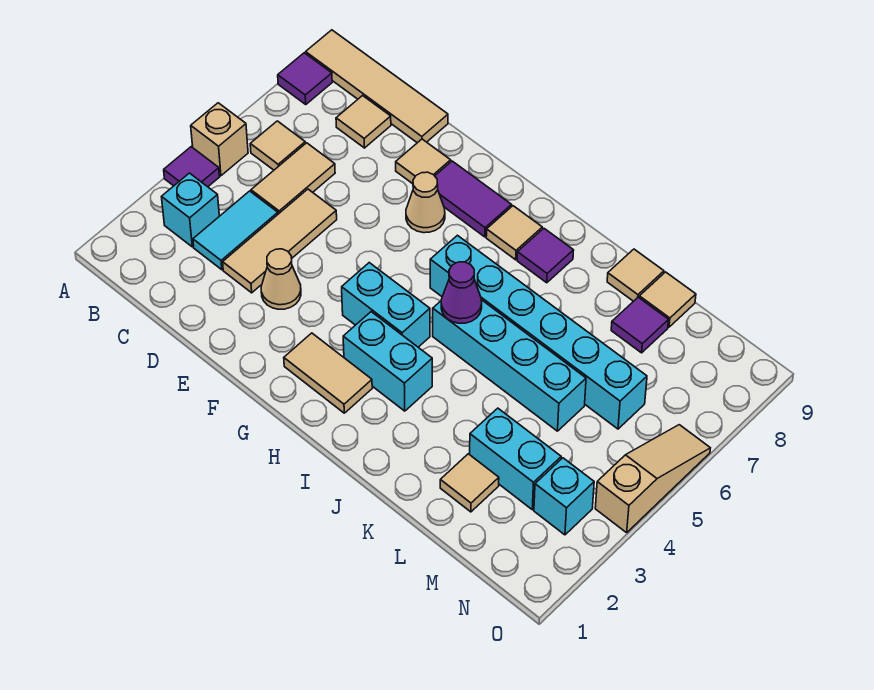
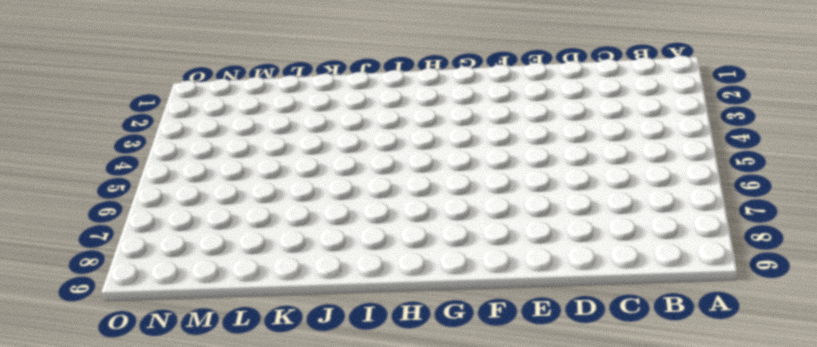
none -> purple tile A4 level 1
none -> tan brick A5 level 1
none -> purple tile A8 level 1

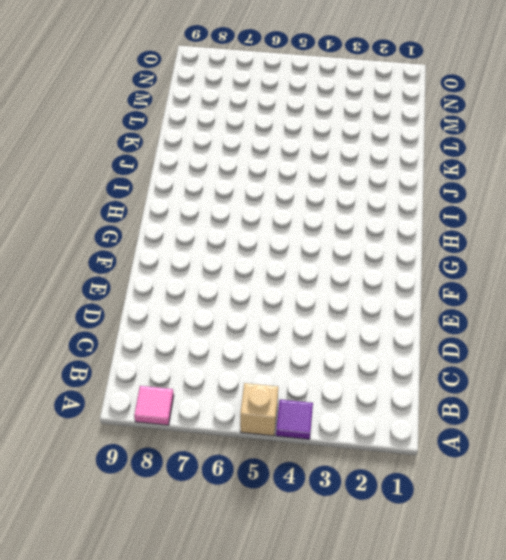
pink tile A8 level 1 -> purple tile A8 level 1
none -> tan tile A9:D9 level 1
none -> cyan brick B3 level 1
none -> tan tile B6 level 1

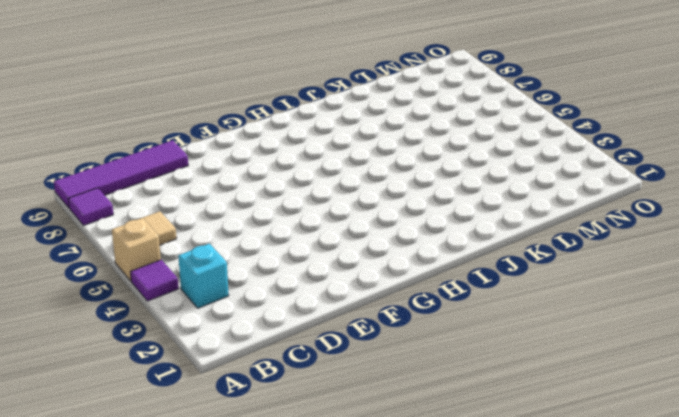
purple tile A9:D9 level 1 -> tan tile A9:D9 level 1
none -> cyan tile C3:C4 level 1
none -> tan tile C5:C6 level 1
none -> tan tile C8 level 1

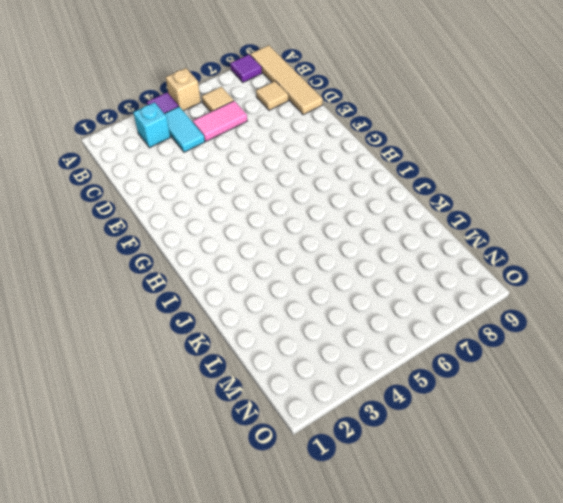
cyan tile B4:C4 level 1 -> cyan tile C3:C4 level 1
pink tile C5:C6 level 1 -> tan tile C5:C6 level 1
none -> tan tile D3:D5 level 1
none -> tan cone E3 level 1
none -> tan tile E8 level 1

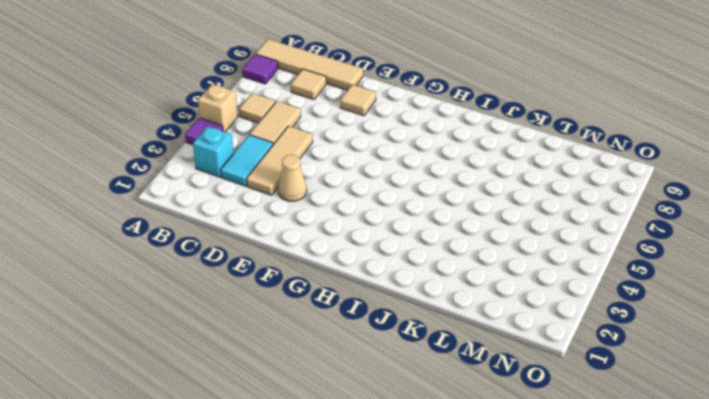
none -> tan cone F7 level 1
none -> purple tile F8:G8 level 1
none -> tan tile G2:H2 level 1

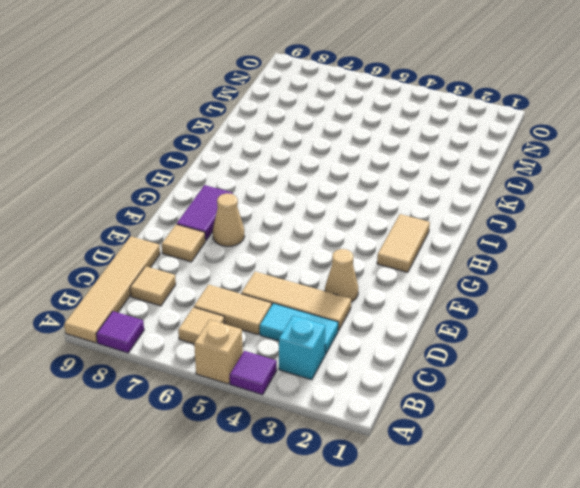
none -> cyan brick G4:H4 level 1
none -> cyan brick H3:I3 level 1
none -> cyan brick H6:M6 level 1

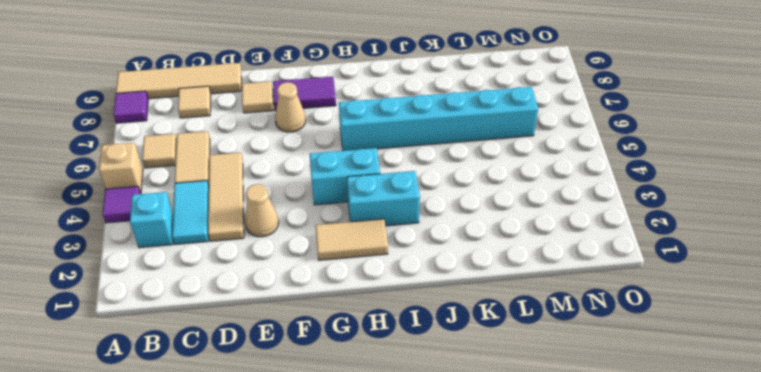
none -> tan tile H8 level 1
none -> cyan brick I5:L5 level 1
none -> purple tile I8 level 1

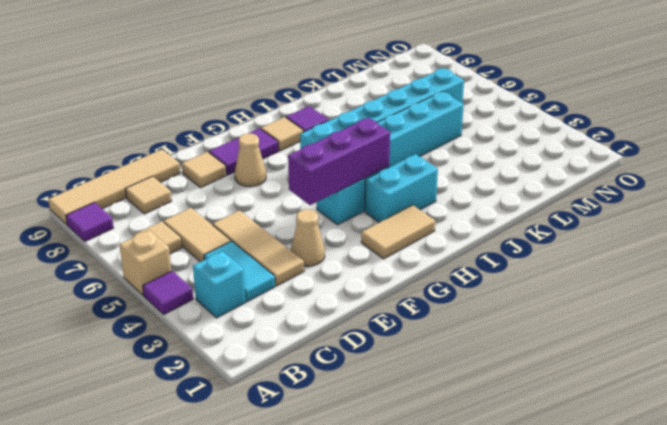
purple brick F4:H4 level 2 -> none
none -> tan tile K9 level 1
none -> tan tile L2 level 1
none -> cyan brick L3:M3 level 1

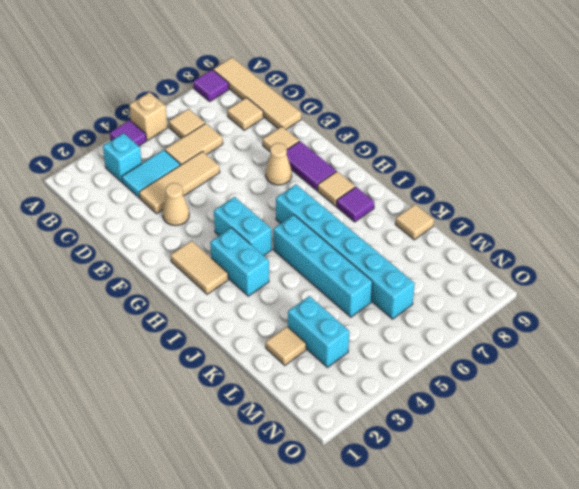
none -> purple tile L8 level 1
none -> tan tile L9 level 1
none -> cyan brick N3 level 1

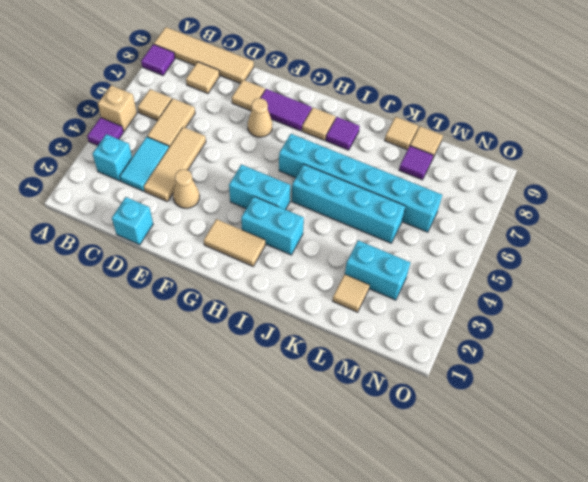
cyan brick D1 level 1 -> cyan brick N3 level 1
none -> tan slope O4:O6 level 1 top 4
none -> purple cone I5 level 2

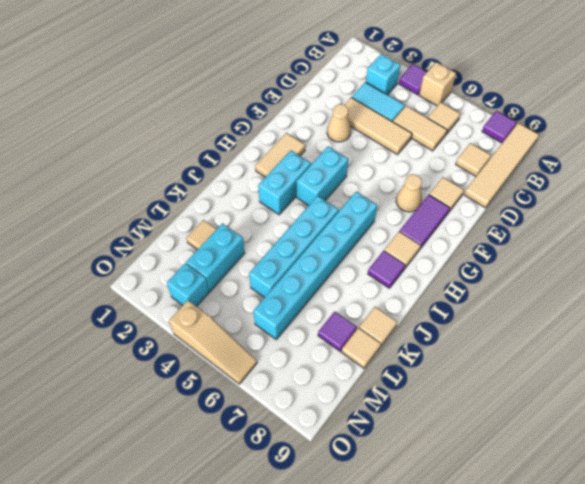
none -> purple cone I5 level 2

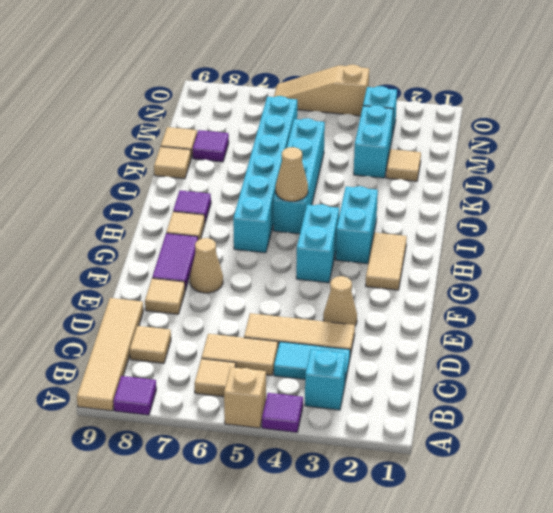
tan cone I5 level 2 -> purple cone I5 level 2

